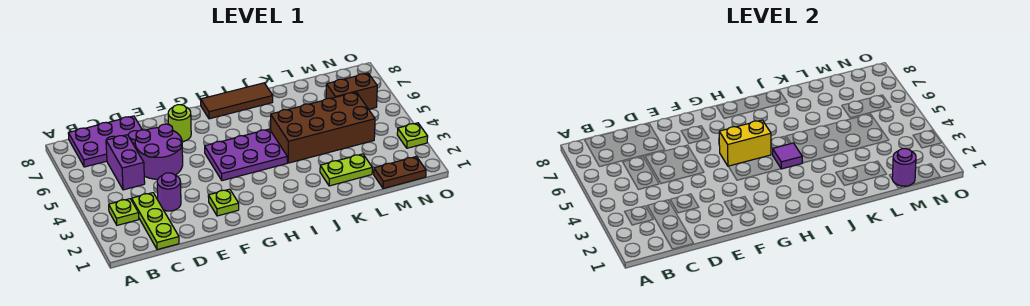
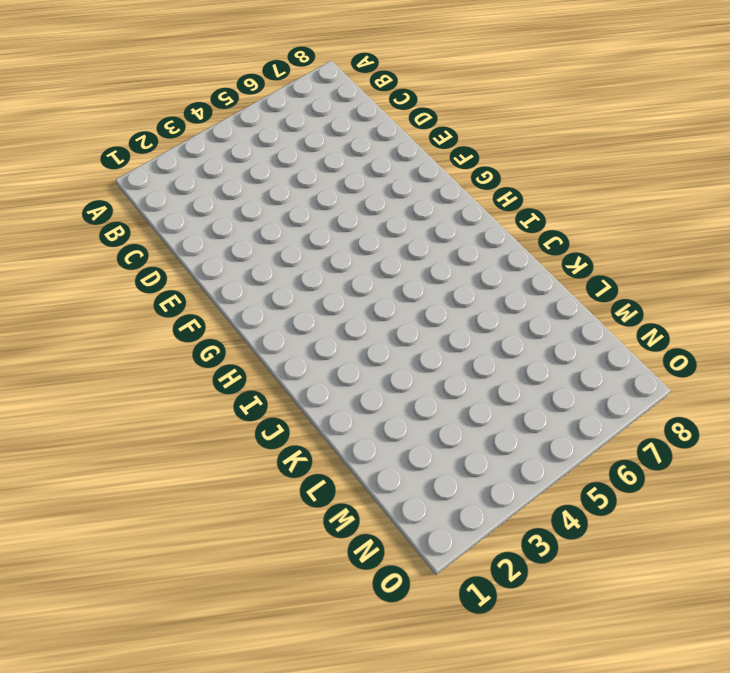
none -> lime plate B3 level 1
none -> purple plate B7:D8 level 1
none -> lime plate C1:C3 level 1

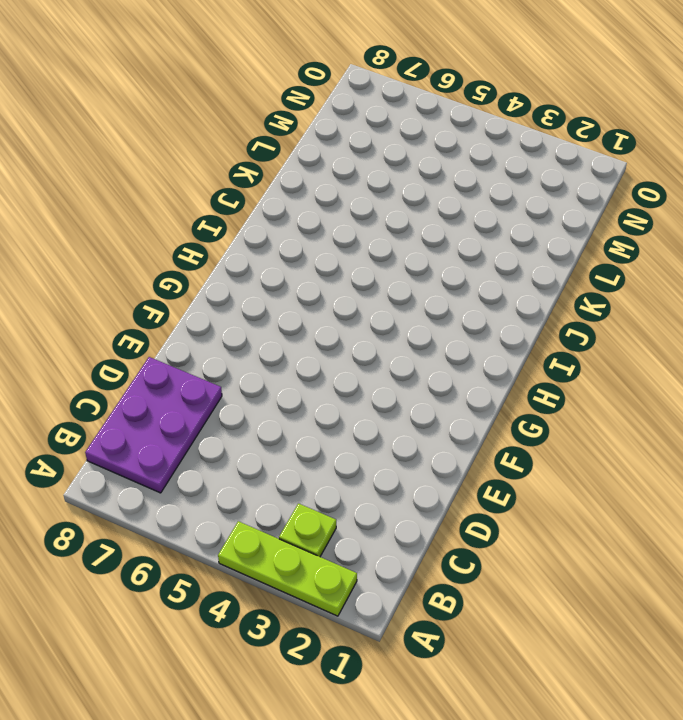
lime plate A2:A4 level 1 -> lime plate C1:C3 level 1
none -> purple brick C5:C6 level 1
none -> purple round brick D3 level 1
none -> purple round brick D5:E6 level 1

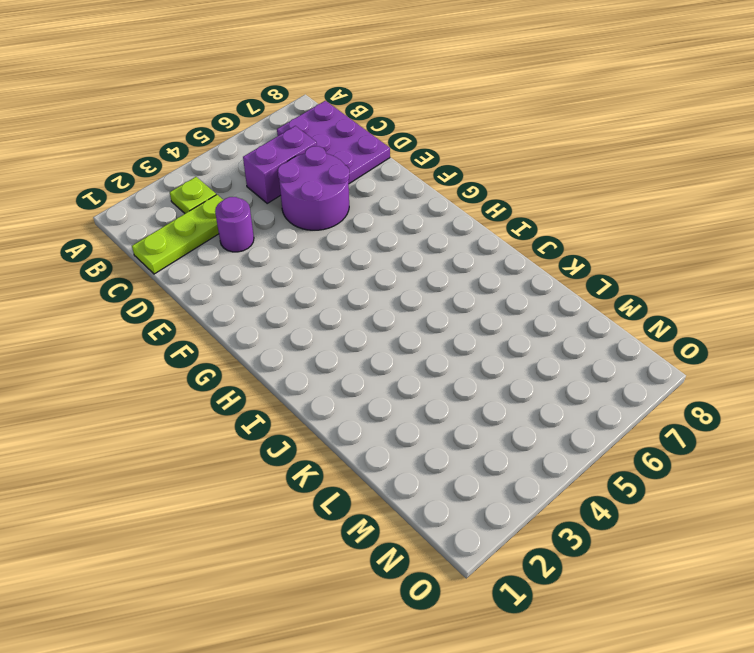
none -> lime plate F2 level 1
none -> lime round brick F7 level 1
none -> purple plate G4:I5 level 1

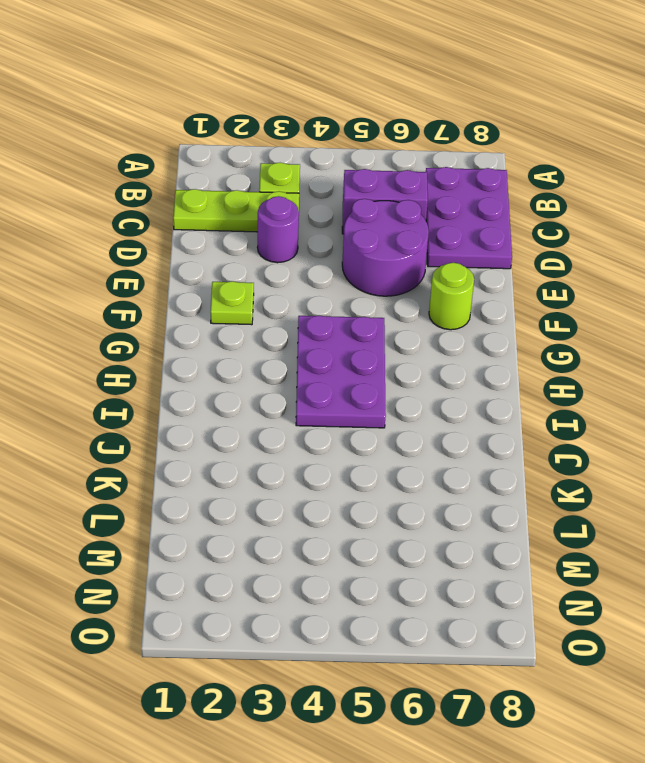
none -> brown tile H8:J8 level 1
none -> brown brick J4:M5 level 1
none -> lime plate K2:L2 level 1

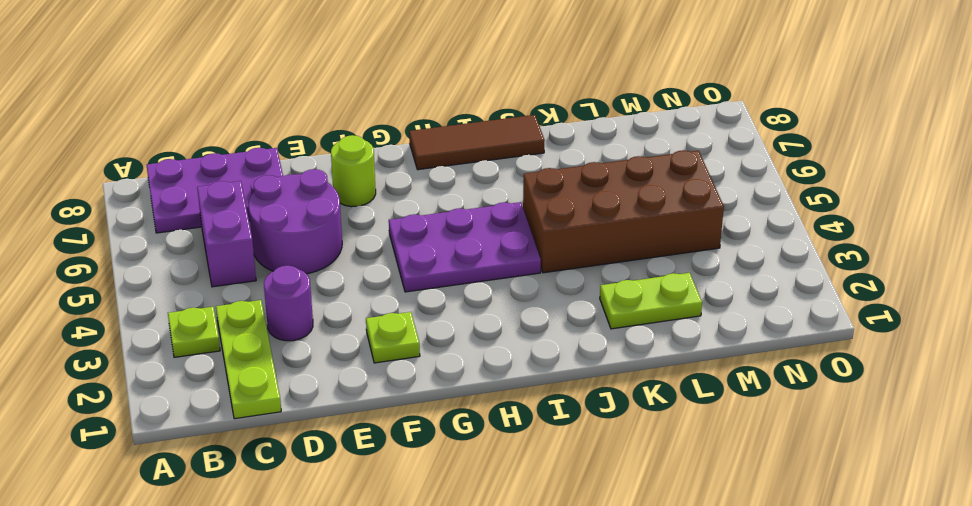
none -> brown plate M1:N1 level 1
none -> brown brick M6:N6 level 1
none -> lime plate O3 level 1

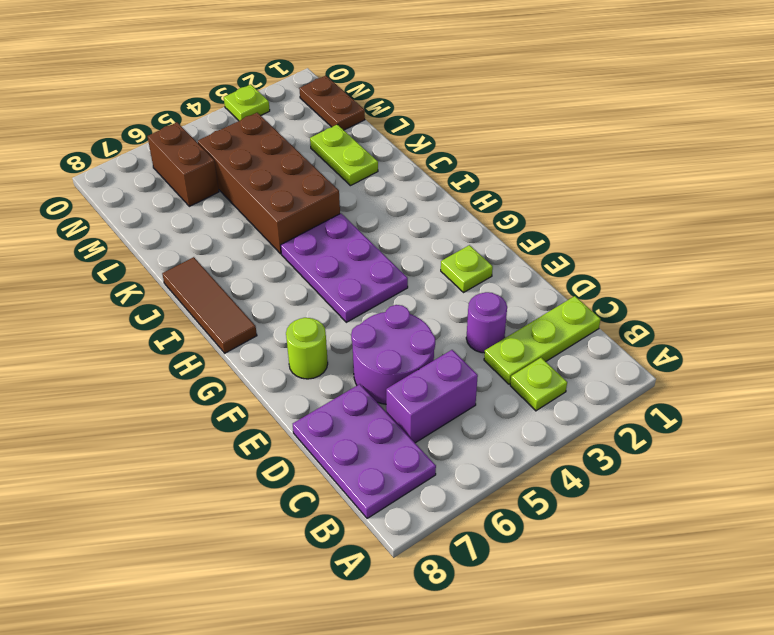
none -> yellow brick G5:H5 level 2
none -> purple tile I4 level 2
none -> purple round brick M1 level 2

